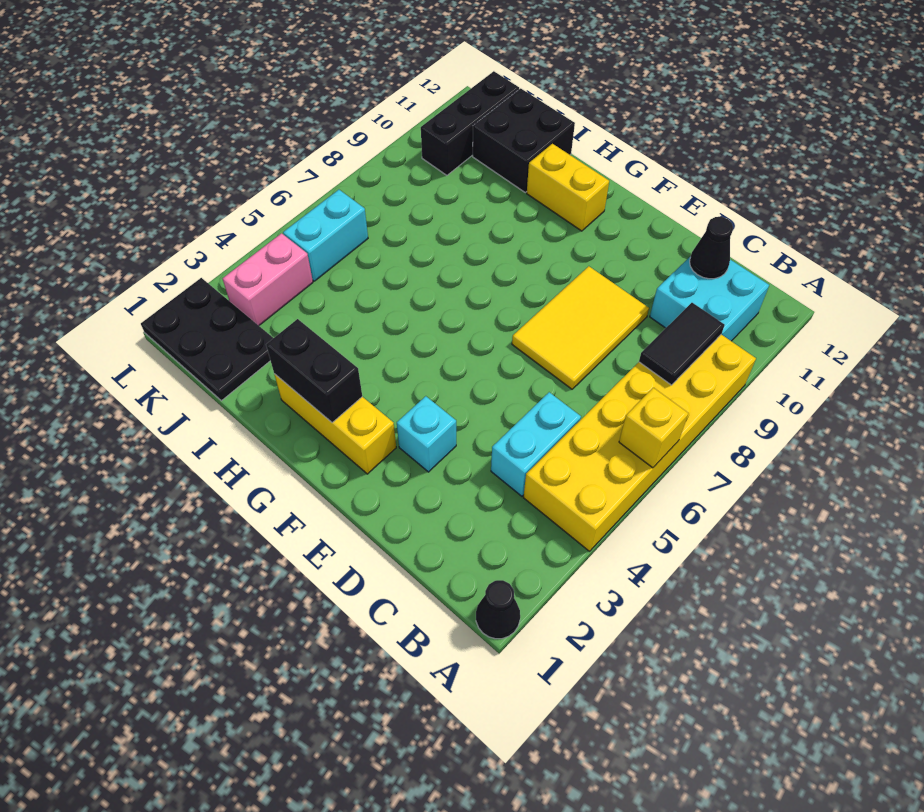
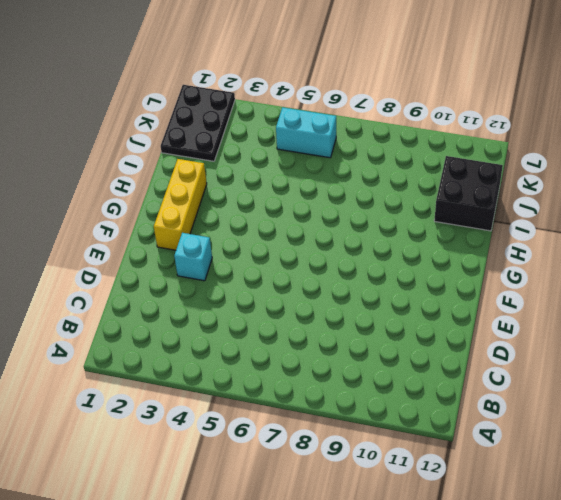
none -> black cone A1 level 1
none -> yellow brick A4:B9 level 1
none -> cyan brick B10:C11 level 1

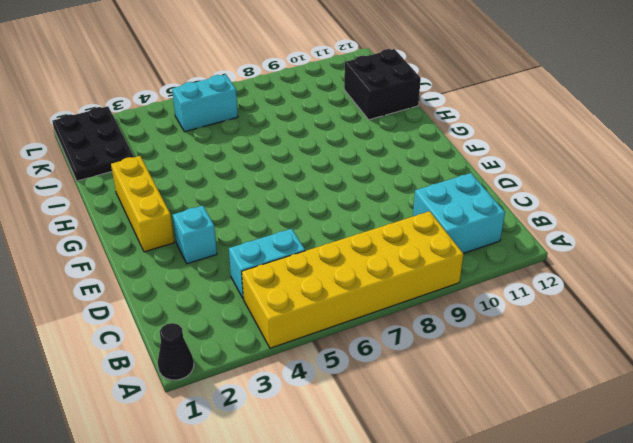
none -> yellow tile D7:E9 level 1
none -> yellow brick G11:H11 level 1
none -> pink brick K3:K4 level 1

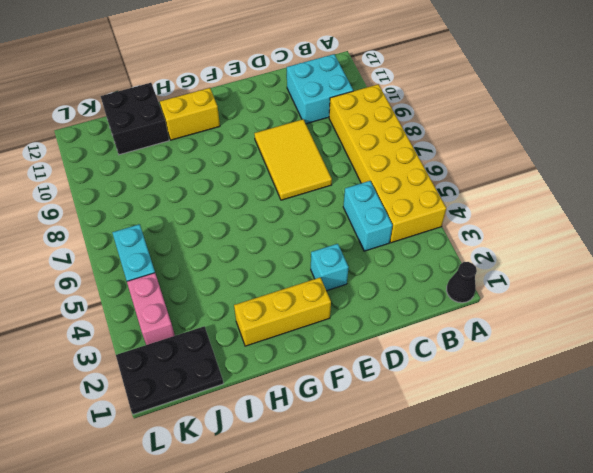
none -> black brick K10:K12 level 1
none -> yellow brick A6 level 2
none -> black tile B8:B9 level 2

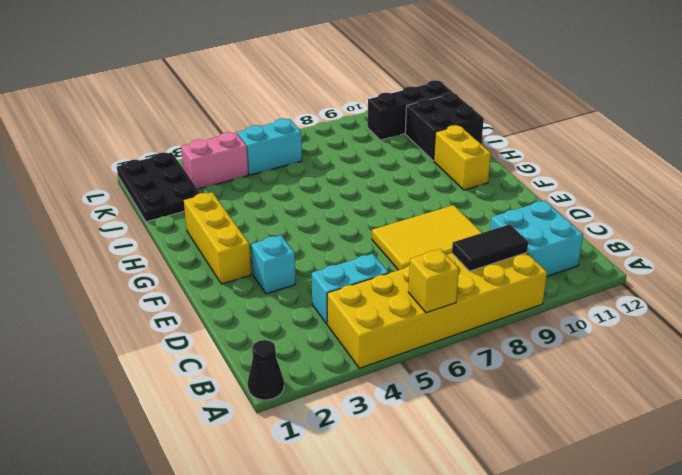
none -> black cone C11 level 2
none -> black brick G2:H2 level 2

